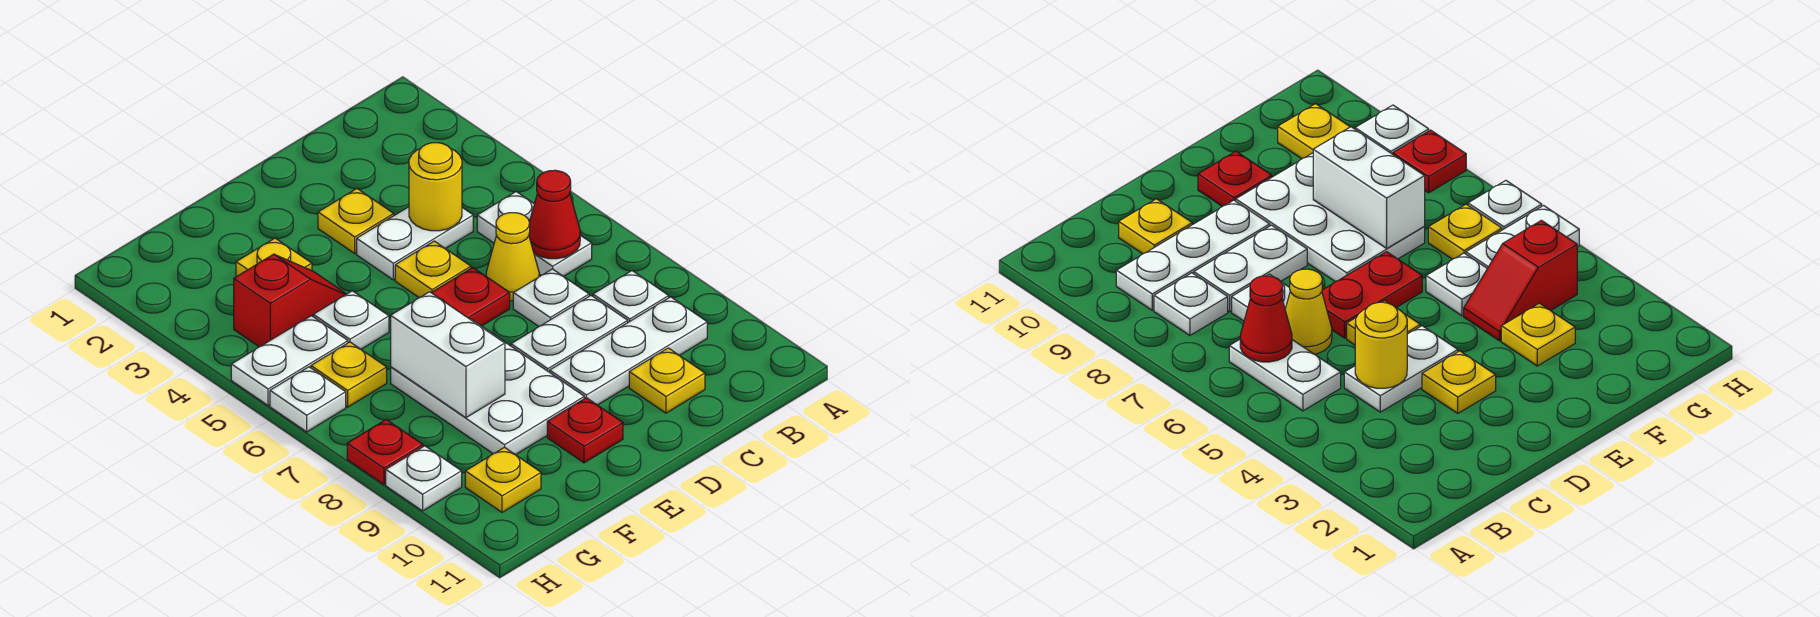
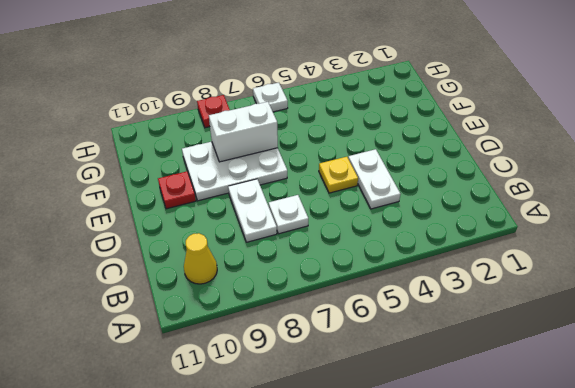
yellow cone B10 level 1 -> yellow cone C6 level 1
none -> white plate B5:B6 level 1
none -> white plate B8 level 1
none -> white plate B9:D9 level 1

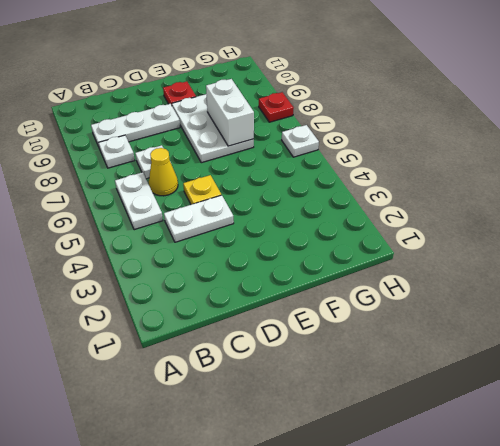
none -> white plate C8:D8 level 1
none -> yellow plate C10 level 1
none -> yellow plate D3 level 1

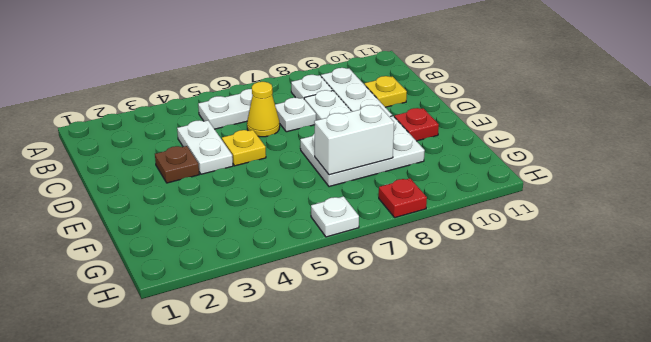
brown plate D3 level 1 -> yellow plate D3 level 1
none -> red plate D6:E6 level 1
none -> yellow plate F3 level 1
none -> red slope F4:G4 level 1 top G

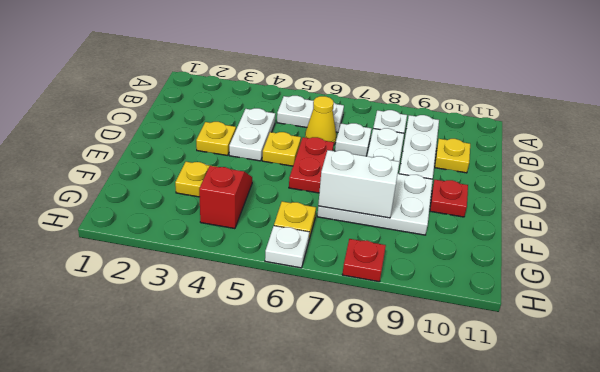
none -> white plate F5 level 1
none -> white plate G5:H5 level 1
none -> yellow plate G10 level 1

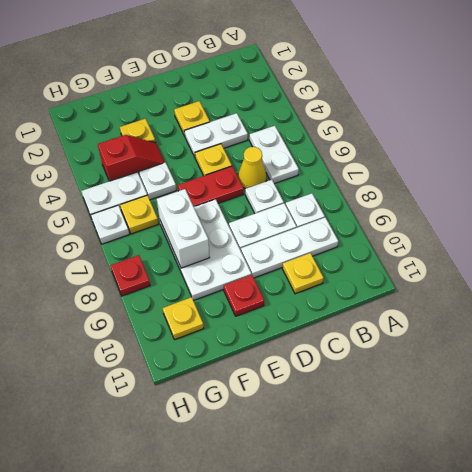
none -> white plate H9 level 1
none -> red cone B6 level 2
none -> yellow round brick C4 level 2

